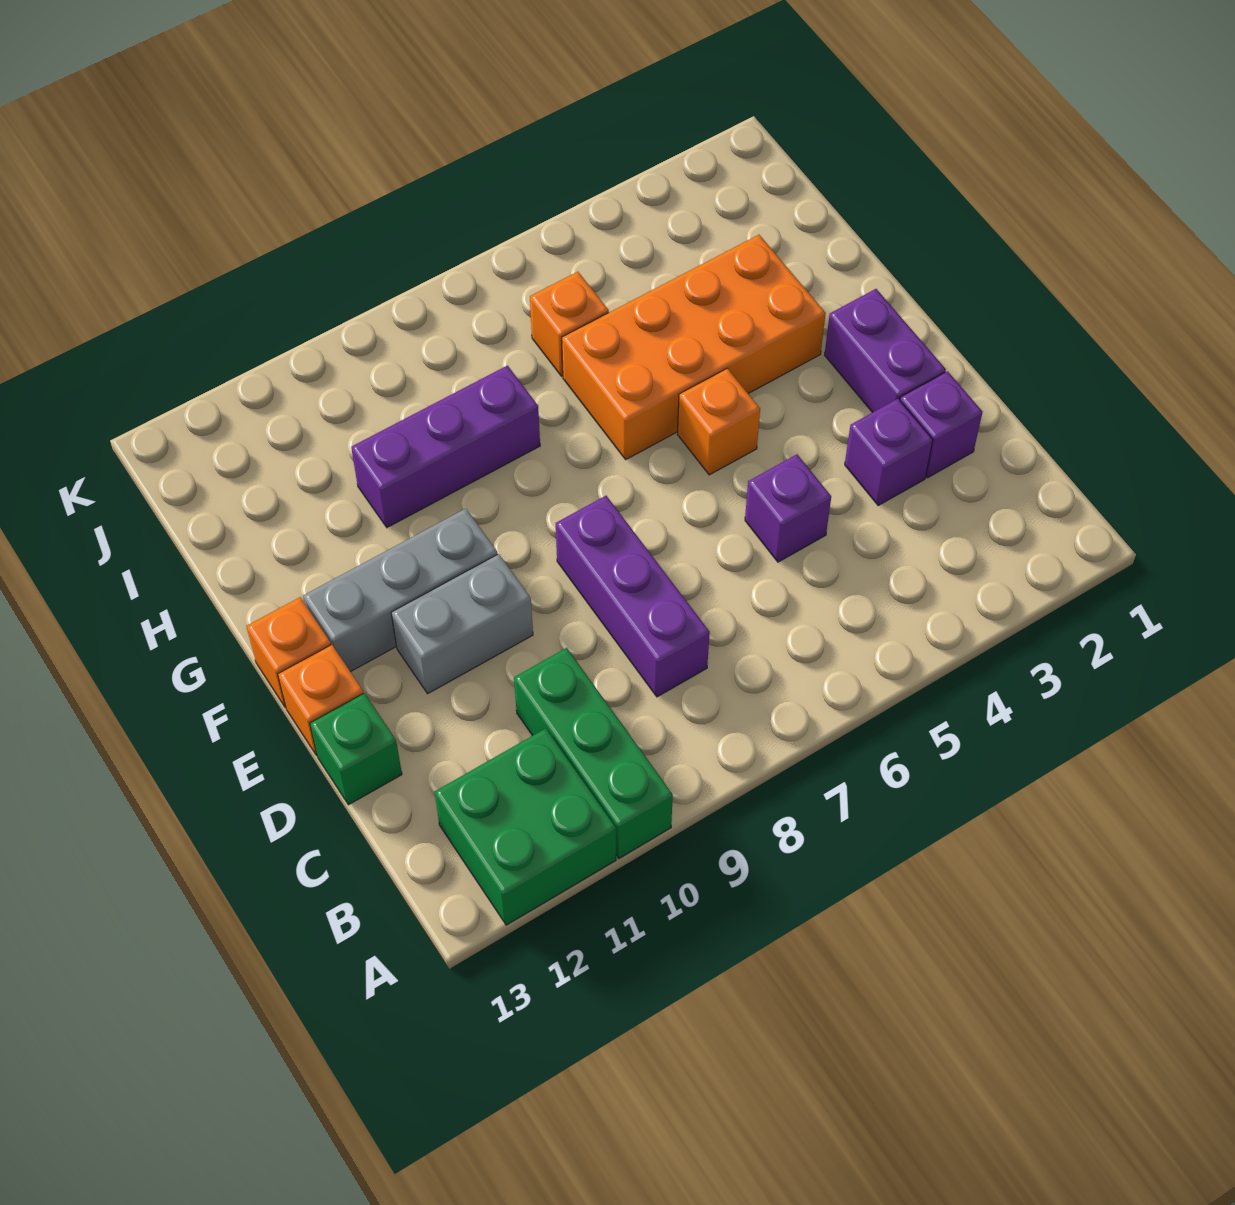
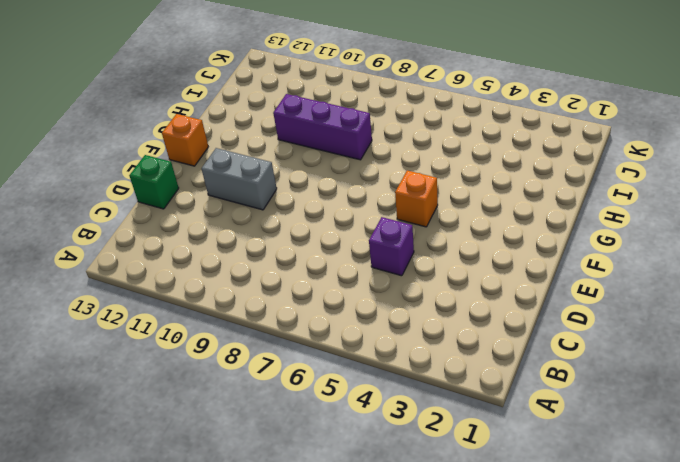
none -> green brick A10:C10 level 1
none -> green brick A11:B12 level 1
none -> purple brick C8:E8 level 1

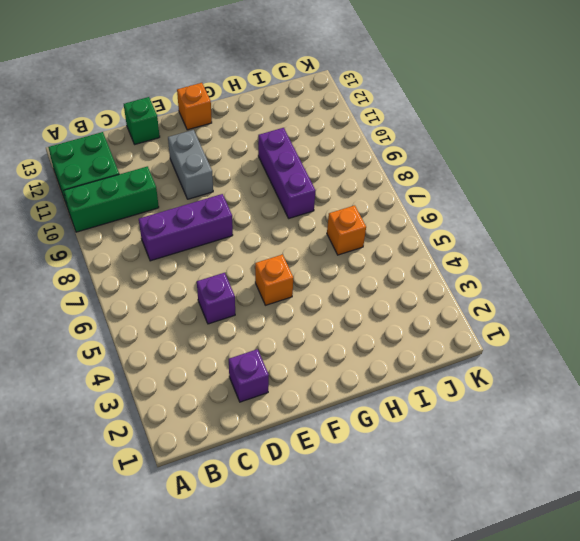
none -> purple brick D3 level 1
none -> purple brick E2:F2 level 1
none -> orange brick E13 level 1

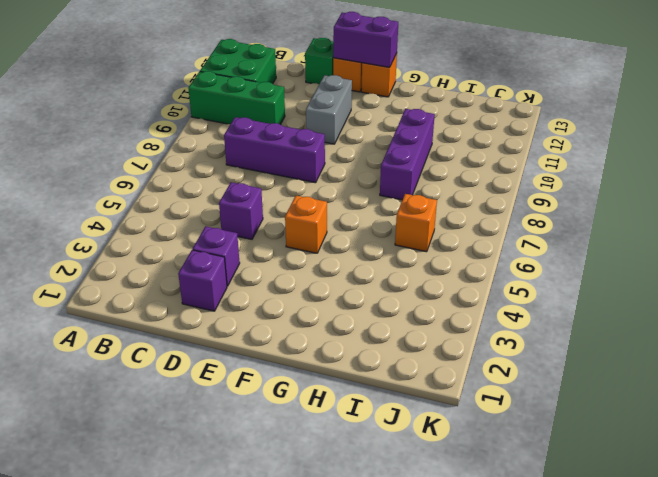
purple brick E13:F13 level 2 -> purple brick E2:F2 level 1
none -> grey brick F10:F12 level 1
none -> orange brick G3:H6 level 1

